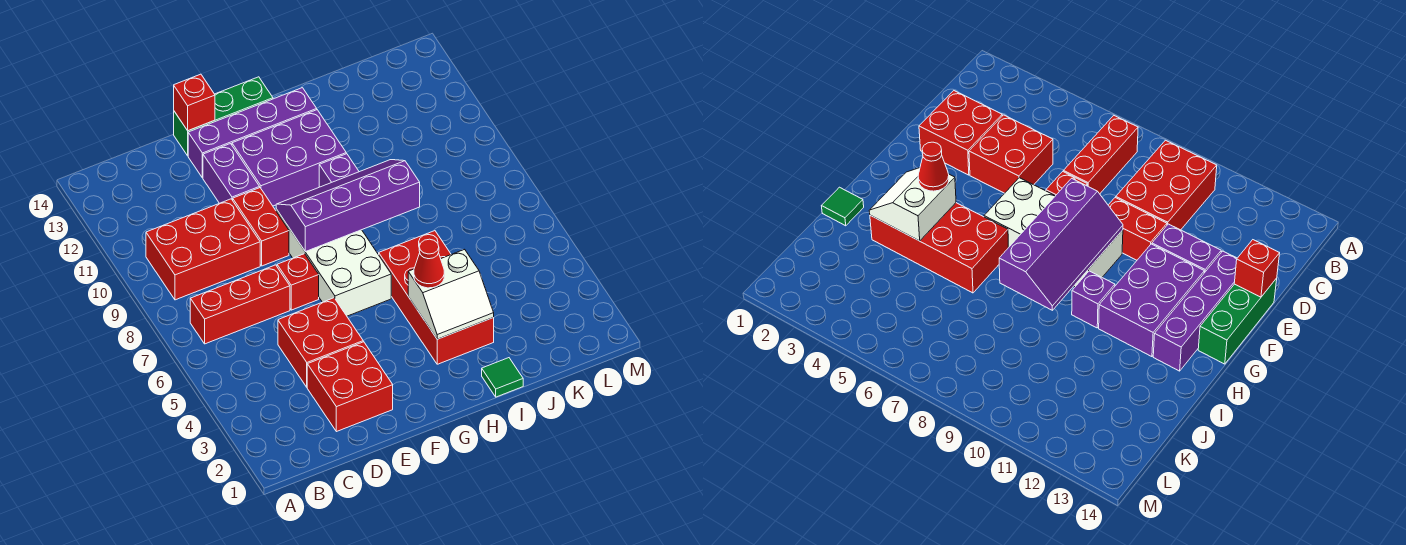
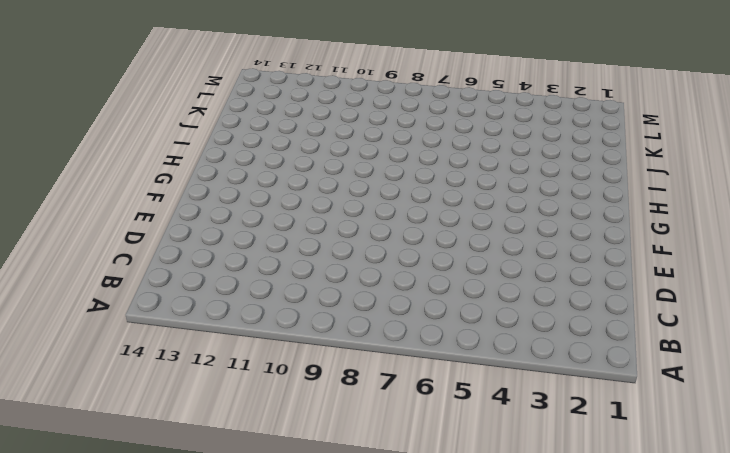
none -> red brick B7:D7 level 1
none -> red brick B9:D10 level 1
none -> red brick D2:E3 level 1

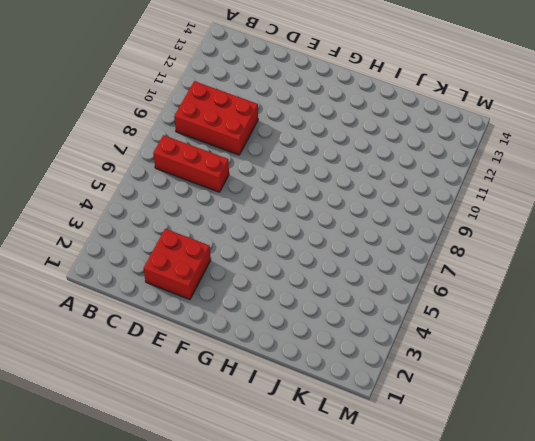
none -> red brick D4:E5 level 1
none -> red brick E7 level 1
none -> red brick E9:E10 level 1

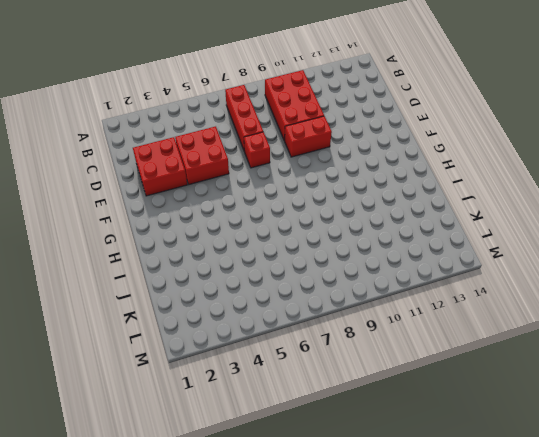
none -> purple brick E11:E12 level 1
none -> purple brick E13:H13 level 1
none -> green brick E14:G14 level 1

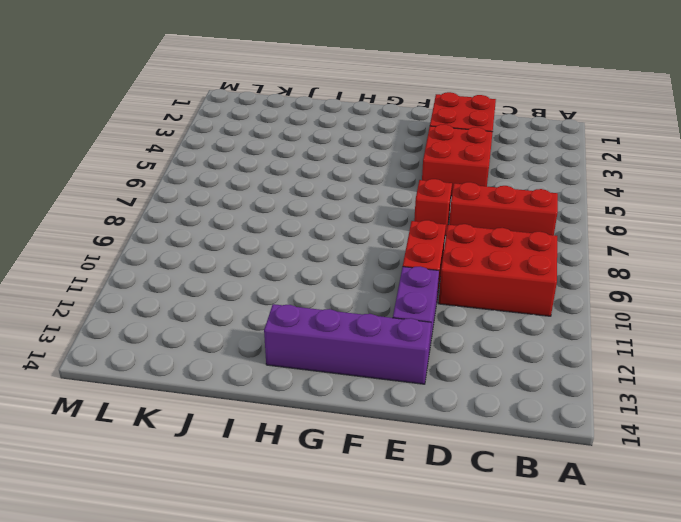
none -> green brick E14:G14 level 1
none -> white brick F6:G9 level 1
none -> purple brick F11:H12 level 1

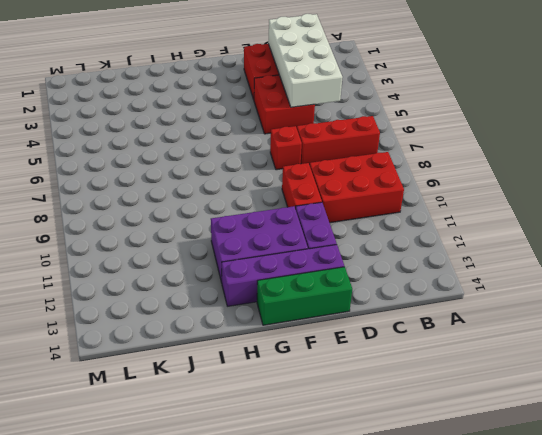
white brick C2:D5 level 2 -> white brick F6:G9 level 1
none -> red brick H3:I6 level 1
none -> purple brick H10 level 1
none -> green tile I1 level 1

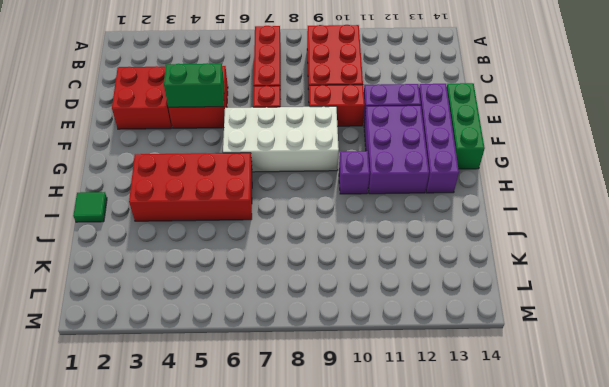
green brick E4:E5 level 2 -> none
none -> red brick E14 level 2
none -> purple slope F8:I9 level 2 top 8
none -> white slope H3:I4 level 2 top 4

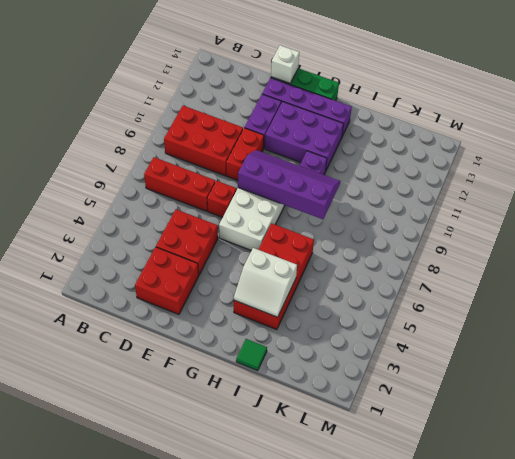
white brick E14 level 2 -> red brick E14 level 2
none -> red cone H4 level 3

